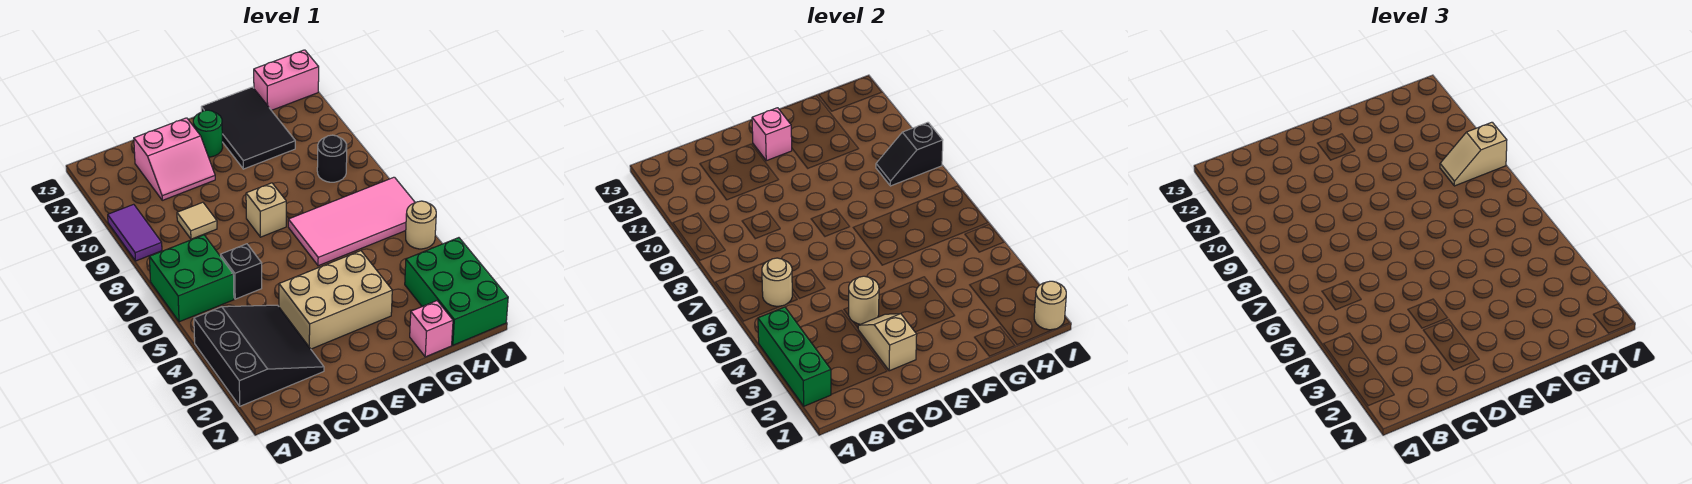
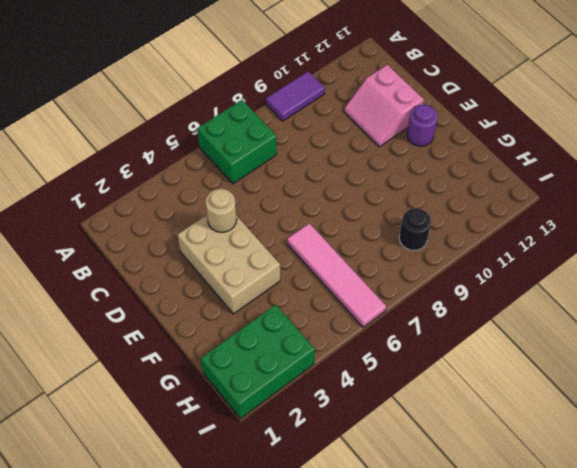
purple round brick E12 level 1 -> green round brick E12 level 1
pink tile F6:I6 level 1 -> pink tile F6:I7 level 1
none -> black slope A2:C4 level 1 top A
none -> black brick C6 level 1
none -> tan tile C9 level 1

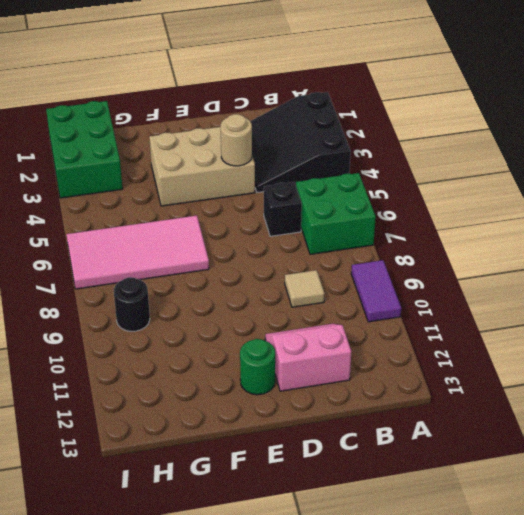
none -> tan brick E8 level 1
none -> black tile F11:G13 level 1
none -> pink brick G1 level 1

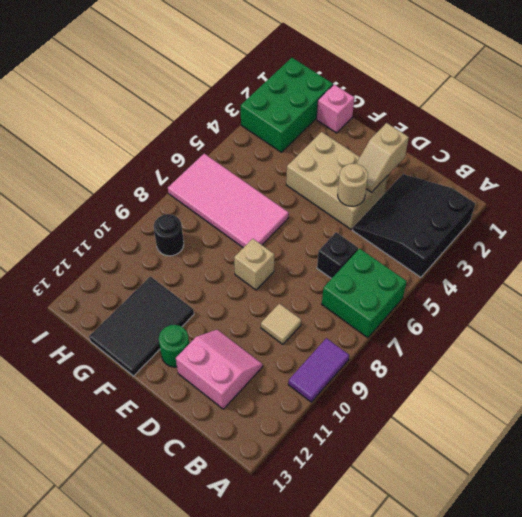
none -> pink brick H13:I13 level 1
none -> tan round brick I5 level 1
none -> green brick A2:A4 level 2

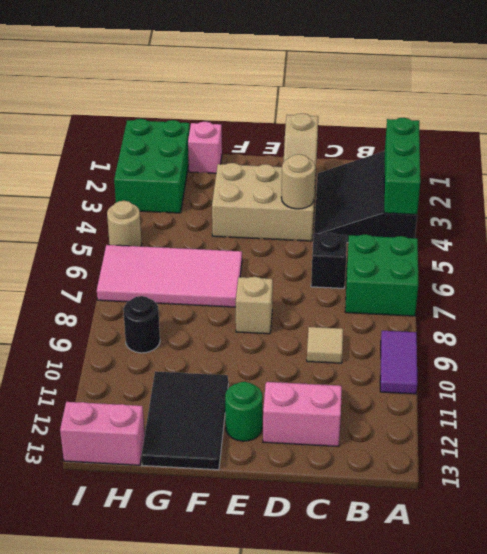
none -> tan round brick B6 level 2
none -> pink brick E12 level 2
none -> black slope H9:I9 level 2 top I

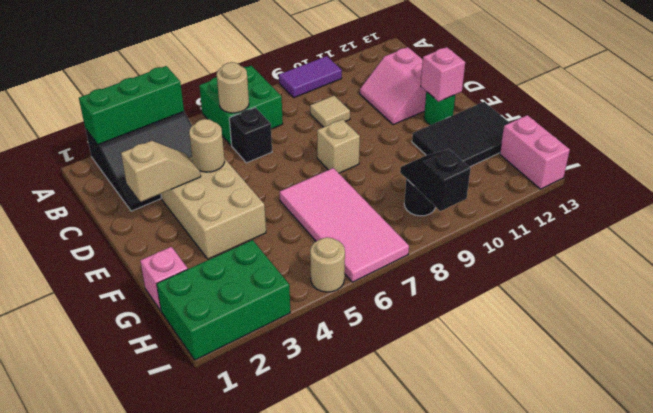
none -> tan round brick I1 level 2
none -> tan slope H9:I9 level 3 top I

